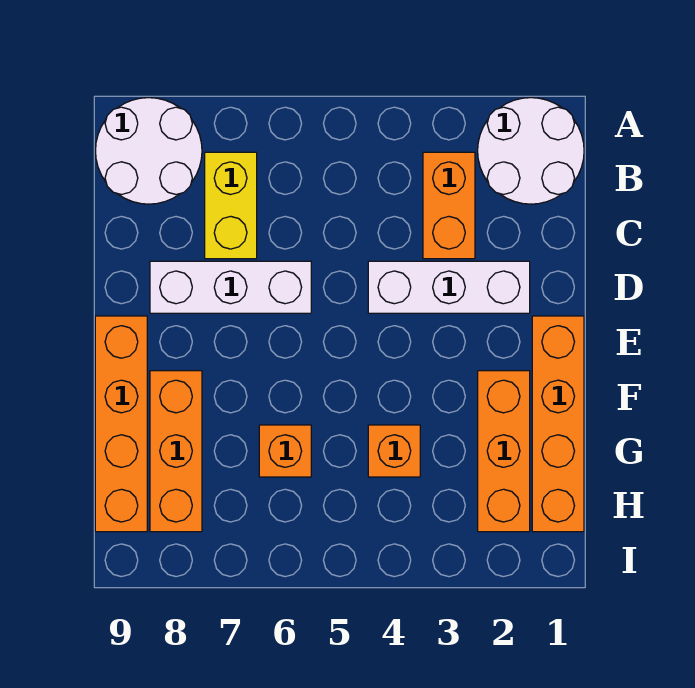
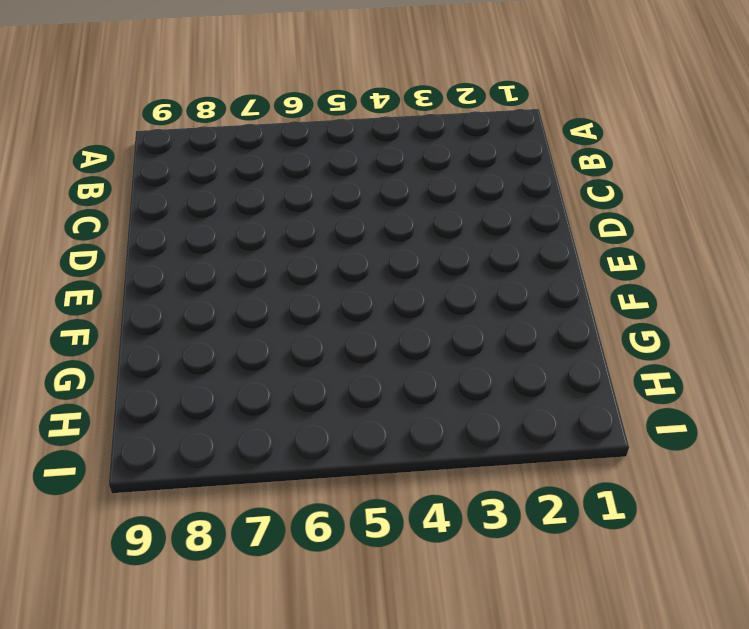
none -> white round brick A1:B2 level 1
none -> white round brick A8:B9 level 1
none -> orange brick B3:C3 level 1

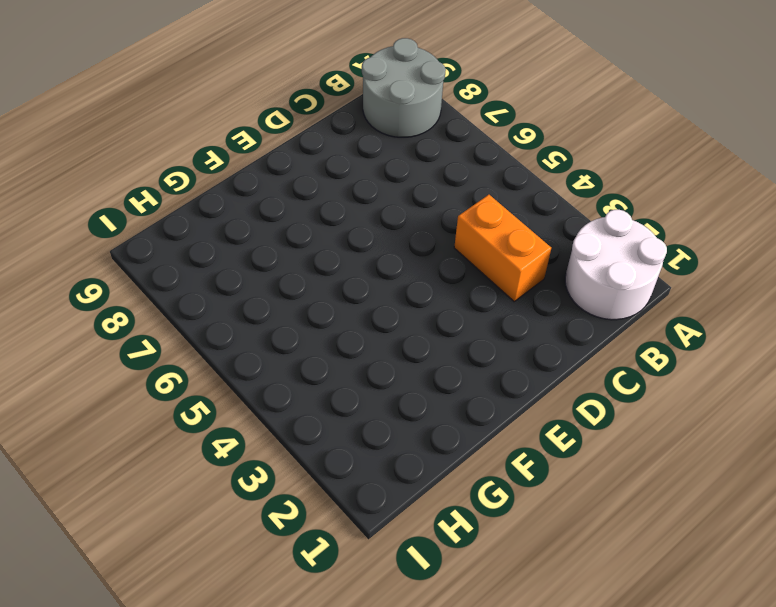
grey round brick A8:B9 level 1 -> white round brick A8:B9 level 1
orange brick C3:C4 level 1 -> orange brick B3:C3 level 1
none -> yellow brick B7:C7 level 1
none -> white brick D2:D4 level 1
none -> white brick D6:D8 level 1

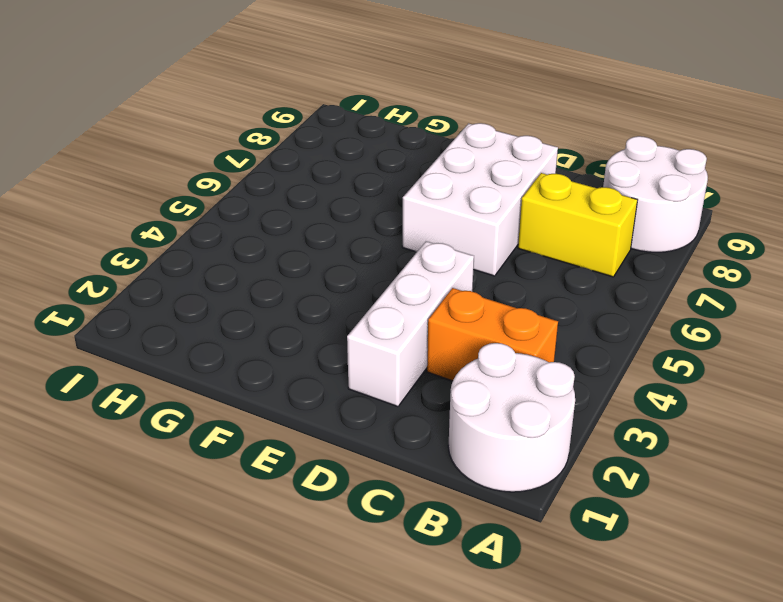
white brick D6:E8 level 1 -> white brick D6:D8 level 1
none -> orange brick E1:H1 level 1
none -> orange brick E9:H9 level 1
none -> orange brick F2:H2 level 1

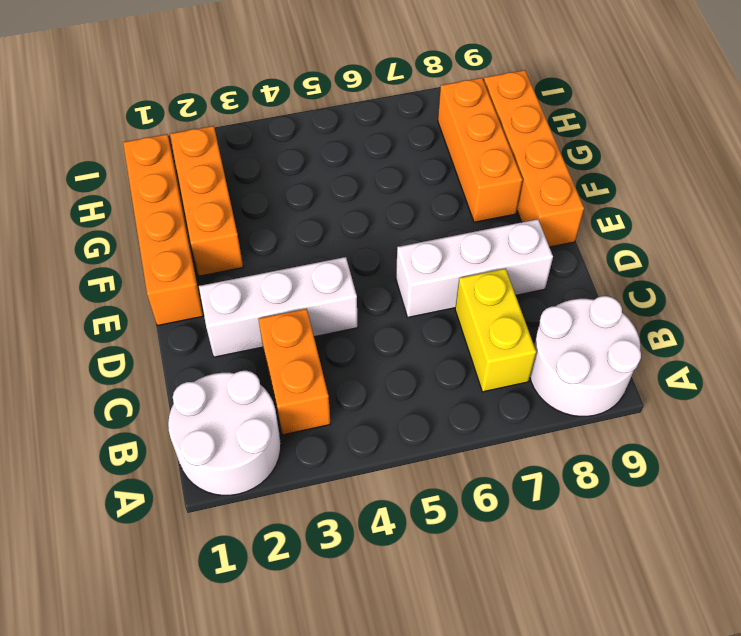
none -> orange brick G4 level 1
none -> orange brick G6 level 1

